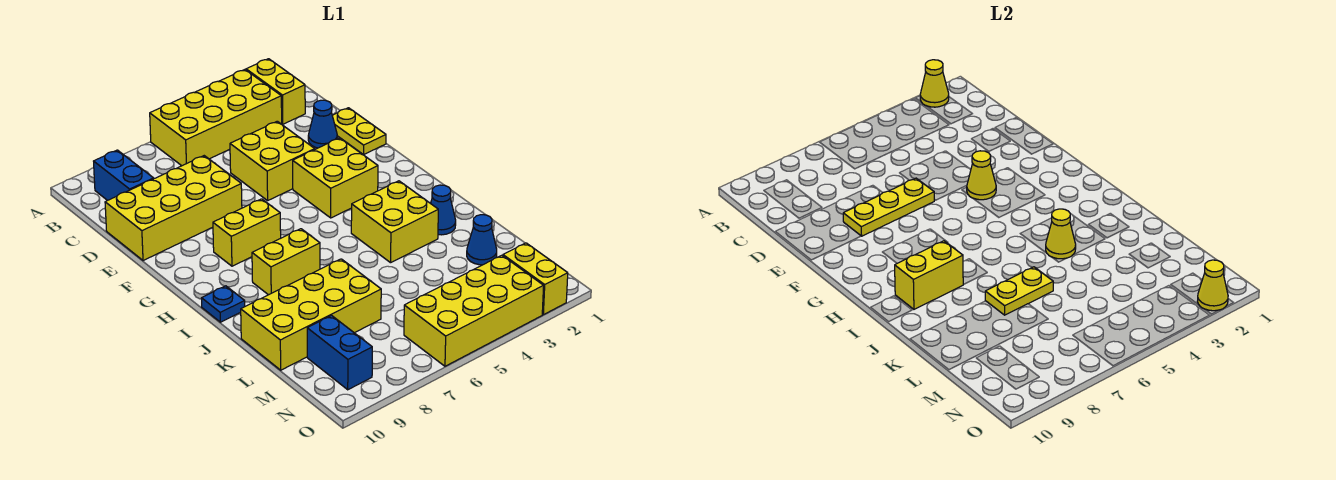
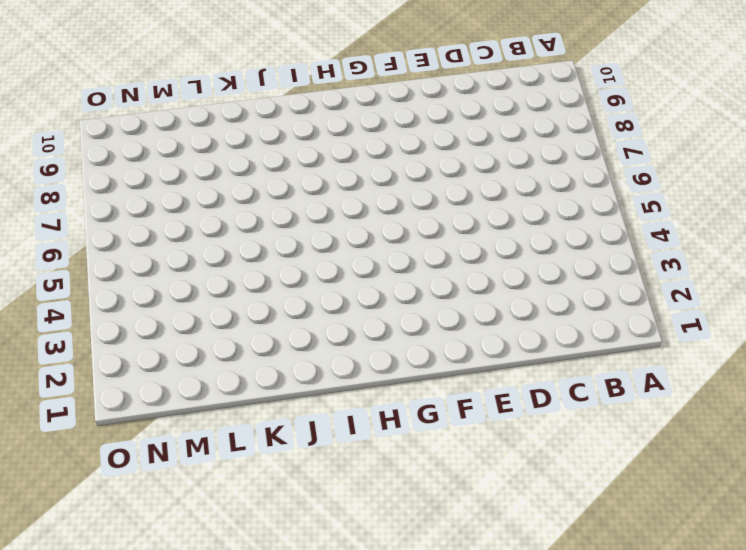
none -> yellow brick A2:B2 level 1
none -> yellow brick A3:B6 level 1
none -> blue brick B9:C9 level 1

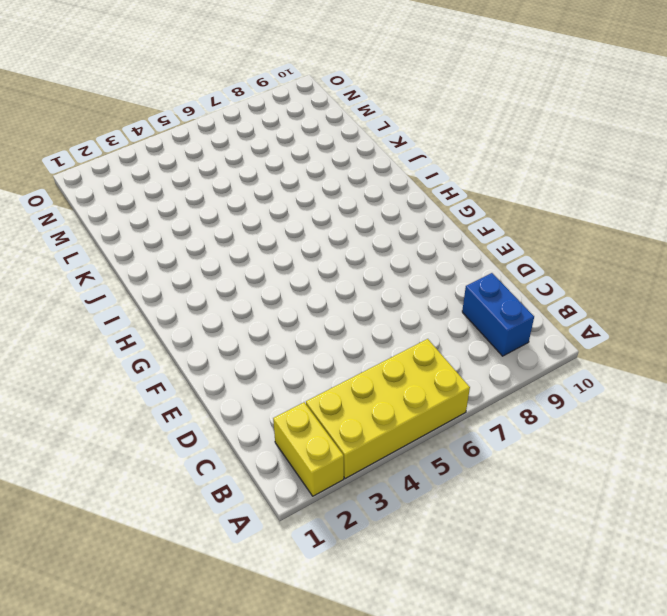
none -> yellow plate D1:E1 level 1
none -> blue cone D2 level 1
none -> yellow brick D4:E5 level 1

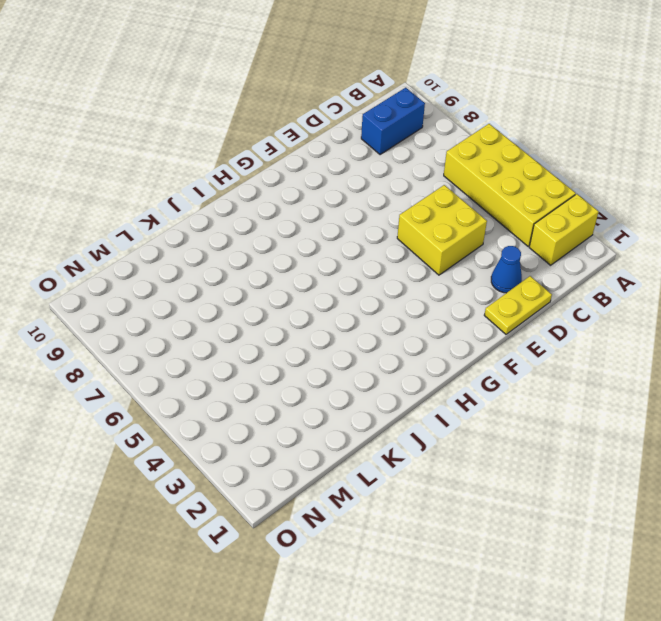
none -> yellow brick D7:E10 level 1
none -> yellow brick F3:G4 level 1
none -> yellow brick G7:G8 level 1

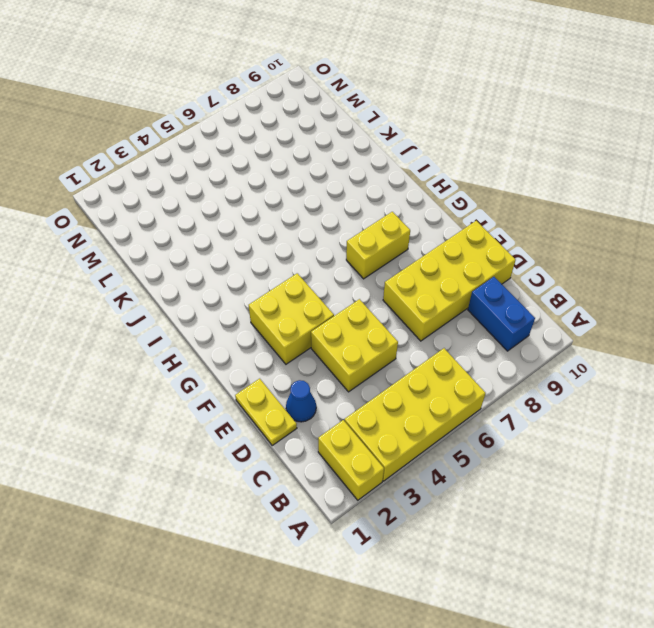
none -> yellow brick I3:J4 level 1
none -> yellow brick I7:I8 level 1
none -> blue plate I10 level 1

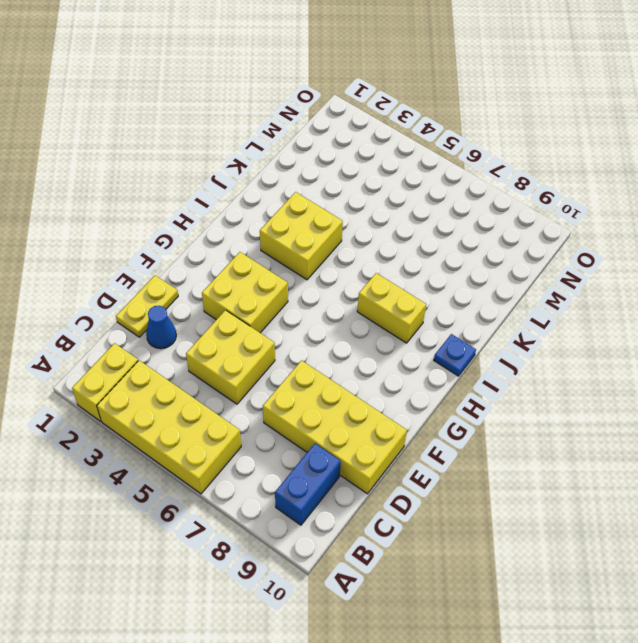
none -> yellow brick G7:G8 level 1
none -> blue cone J2 level 1
none -> yellow brick K7:L10 level 1

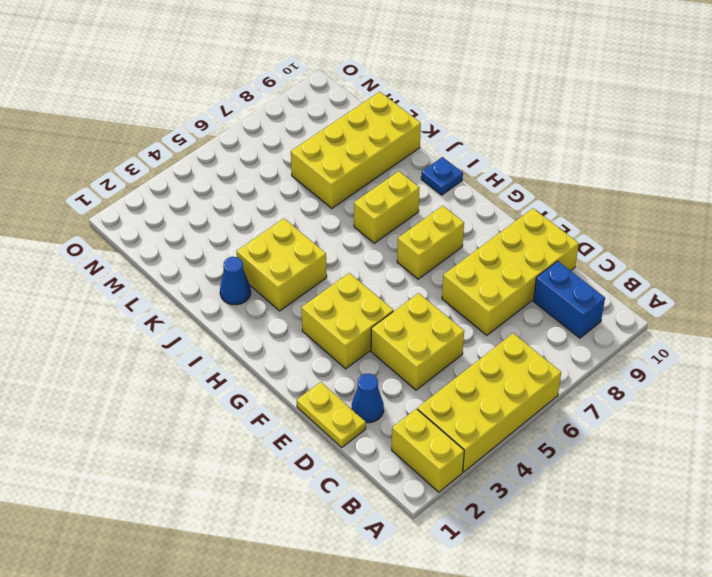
none -> blue cone L2 level 1
none -> blue brick M9:N9 level 1
none -> yellow brick N2:O2 level 1

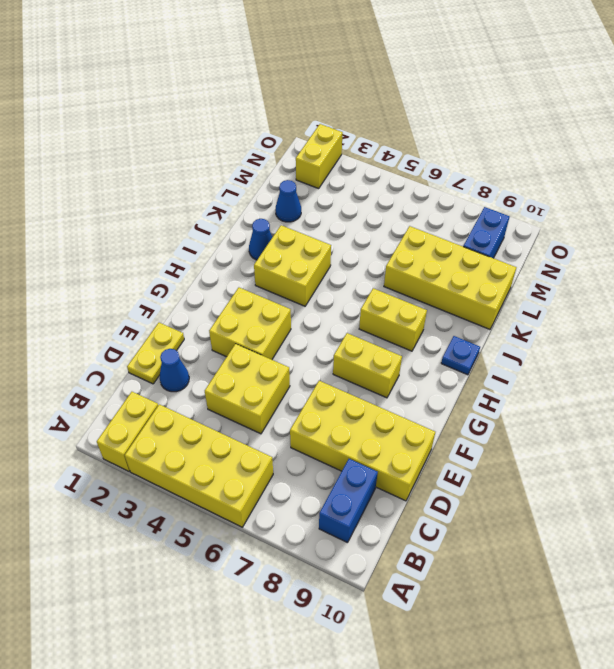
none -> yellow brick N3:O6 level 1
none -> yellow cone A2 level 2
none -> yellow plate E6:E8 level 2

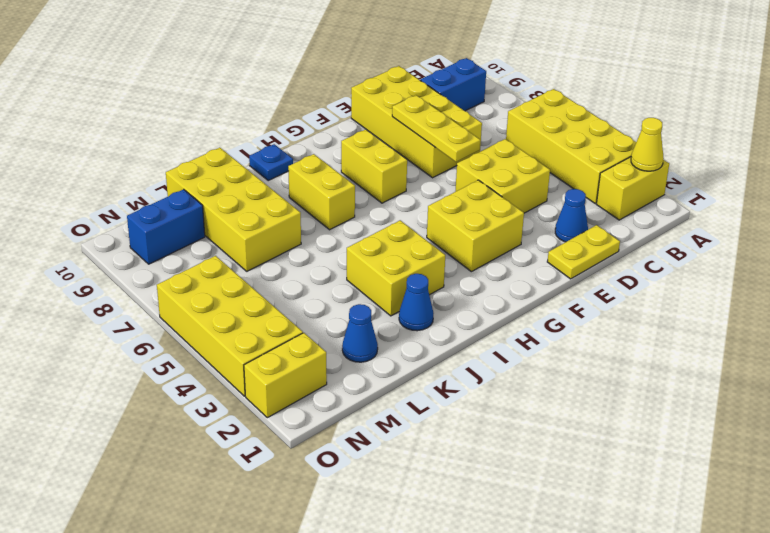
none -> yellow cone F4 level 2
none -> yellow brick I8:I9 level 2
none -> yellow cone J4 level 2

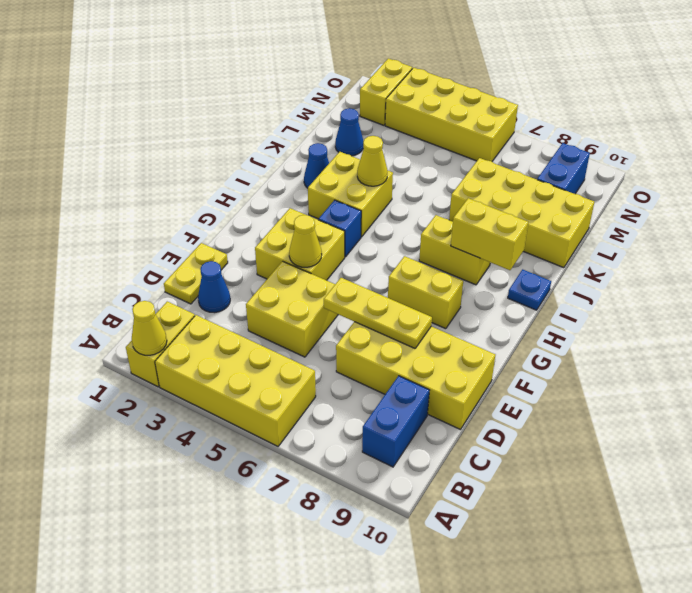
blue brick H4 level 1 -> none
none -> yellow plate K6:K7 level 2
none -> yellow cone O2 level 2

